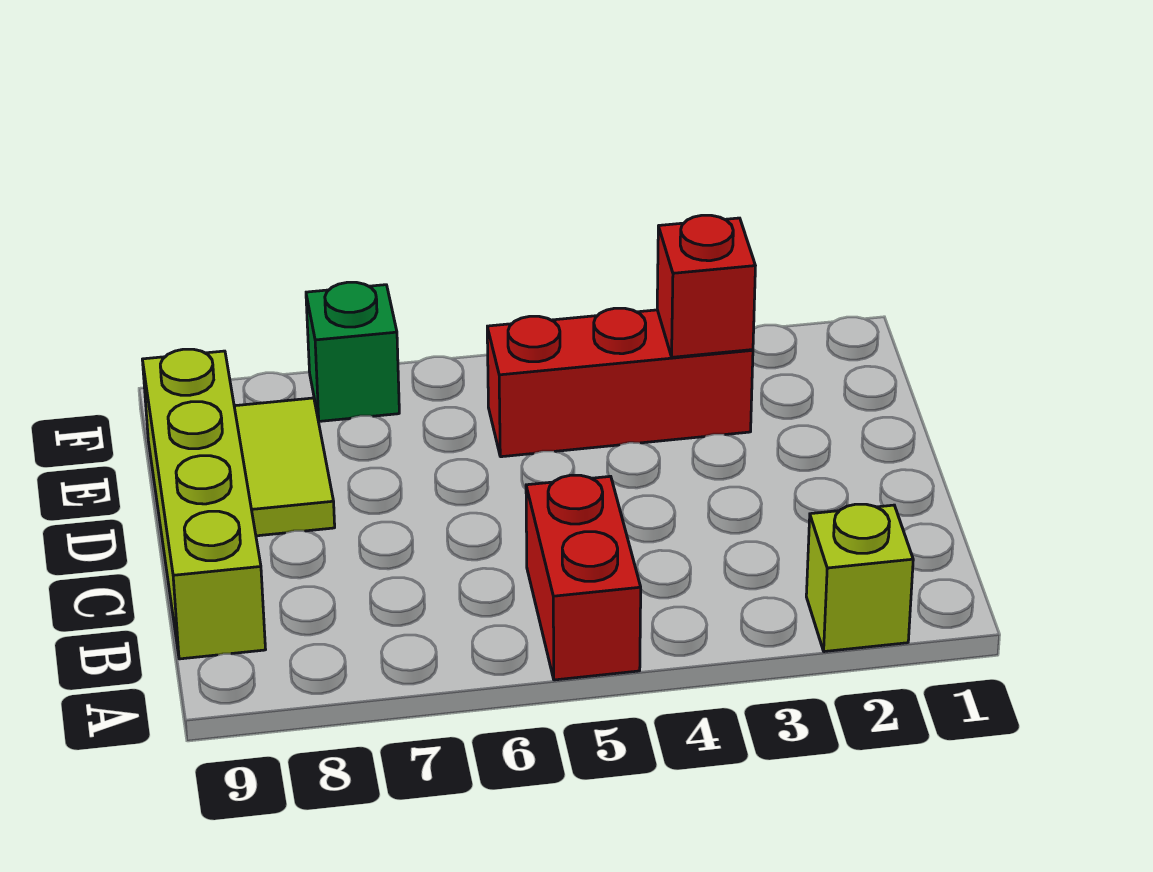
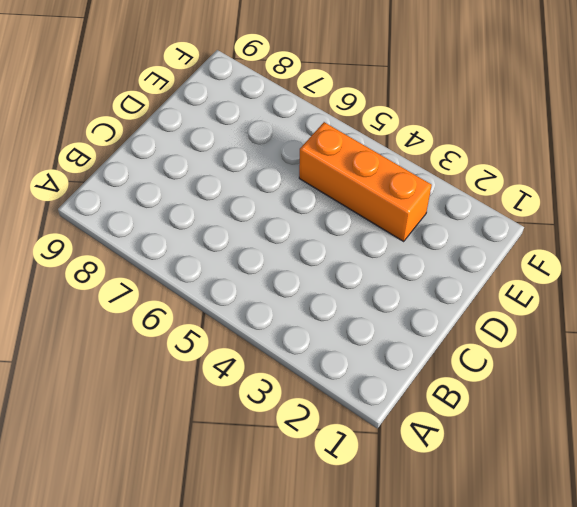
orange brick E3:E5 level 1 -> red brick E3:E5 level 1
none -> lime brick A2 level 1
none -> red brick A5:B5 level 1

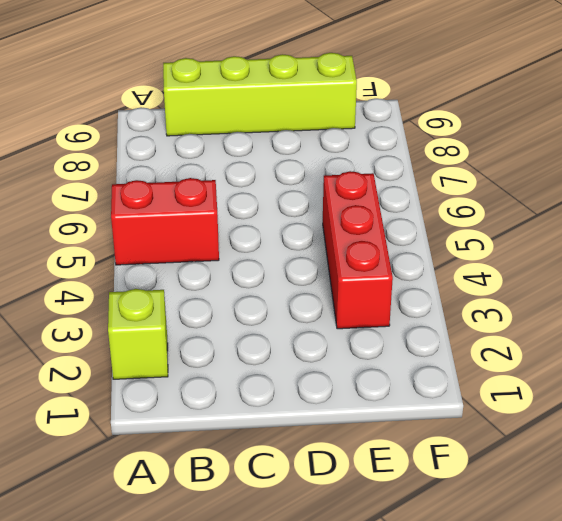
none -> lime tile D8:E8 level 1
none -> green brick F7 level 1

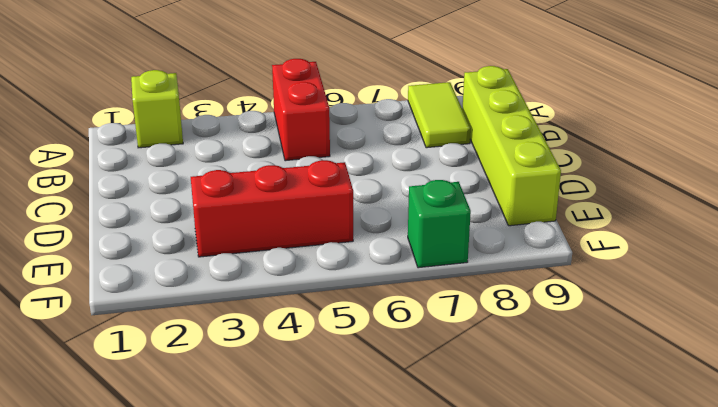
lime tile A8:B8 level 1 -> lime tile D8:E8 level 1
none -> red brick E3 level 2

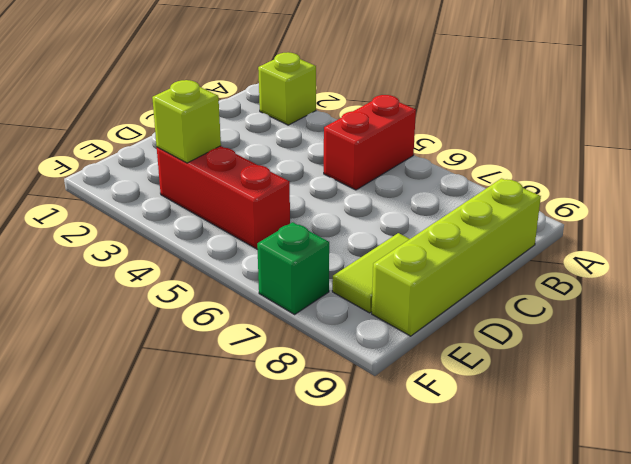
lime brick E3 level 2 -> red brick E3 level 2

